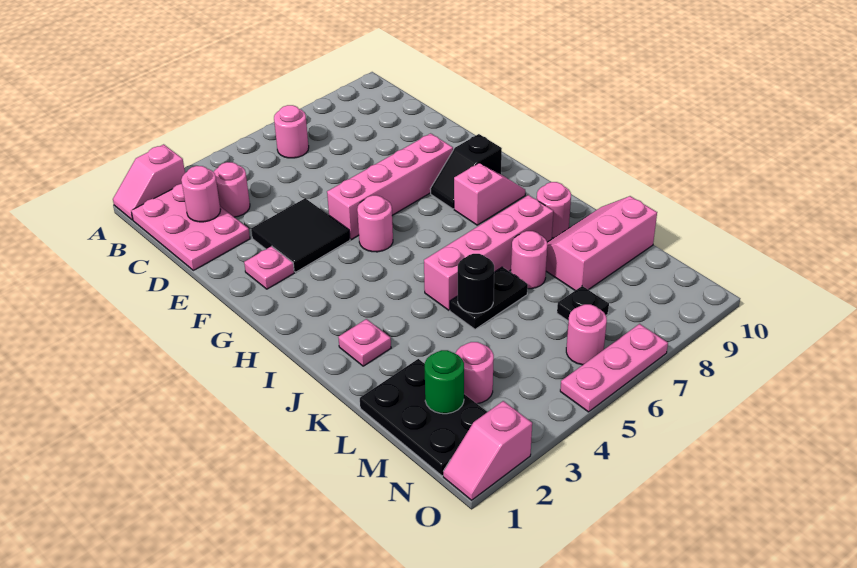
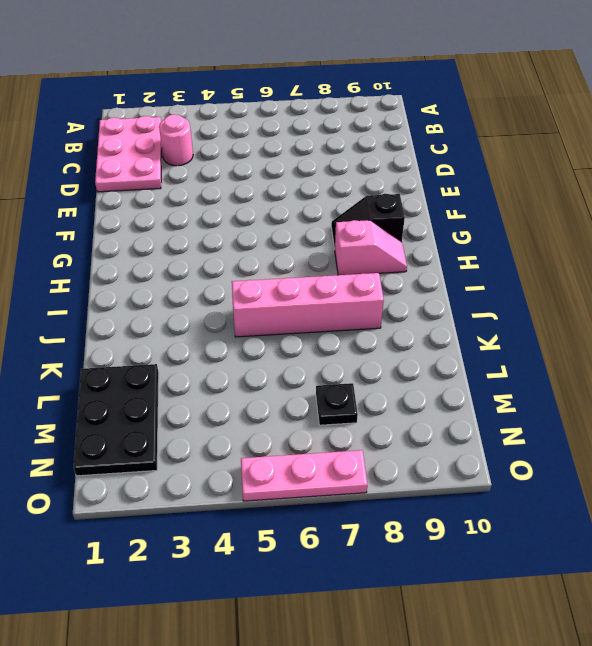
none -> pink slope A1:A2 level 1 top 2
none -> pink round brick B6 level 1
none -> black tile E3:F4 level 1

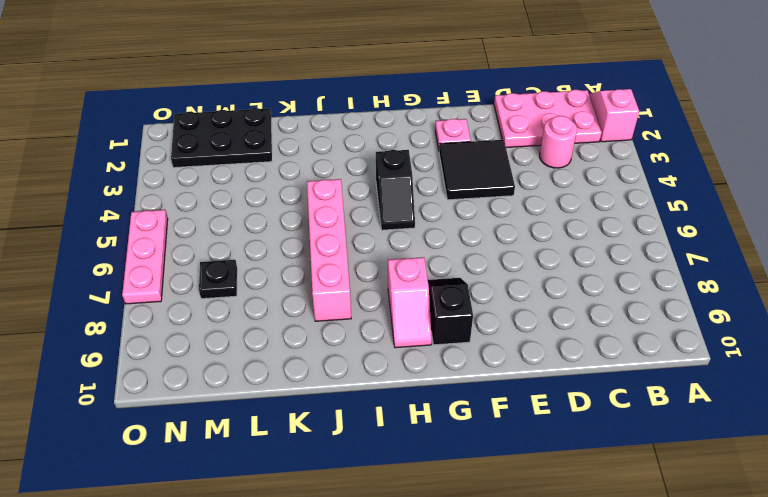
black slope H4:H5 level 1 top 4 -> none
none -> pink round brick B6 level 1
none -> pink brick F5:F8 level 1
none -> pink round brick G5 level 1

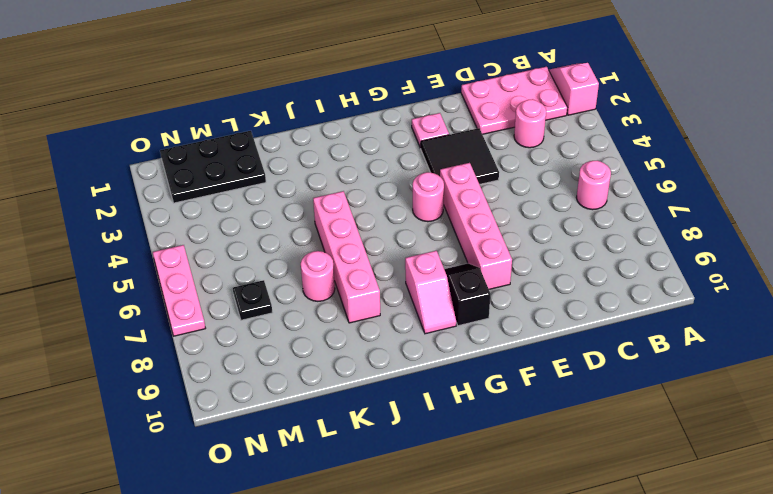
none -> pink plate J2 level 1
none -> pink round brick J9 level 1
none -> black plate K5:K6 level 1

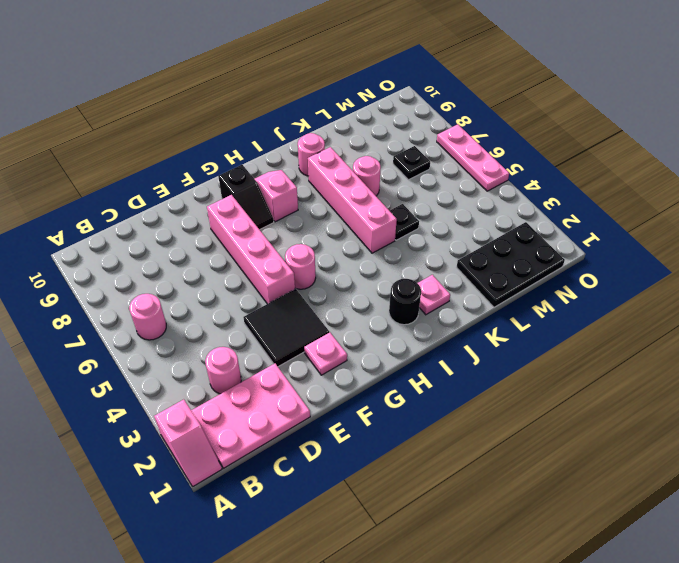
black round brick I2 level 1 -> black round brick K5 level 2
black plate K5 level 1 -> black plate K5:K6 level 1
none -> pink slope K8:L10 level 1 top L
none -> pink round brick M3 level 1
none -> pink round brick N6 level 1

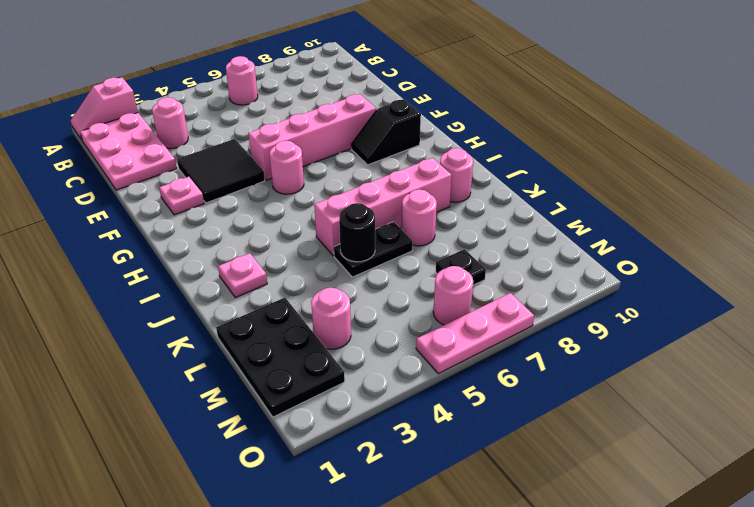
none -> pink slope H8:H9 level 1 top 8
none -> pink slope K8:L10 level 1 top L
none -> pink slope O1:O2 level 1 top 2

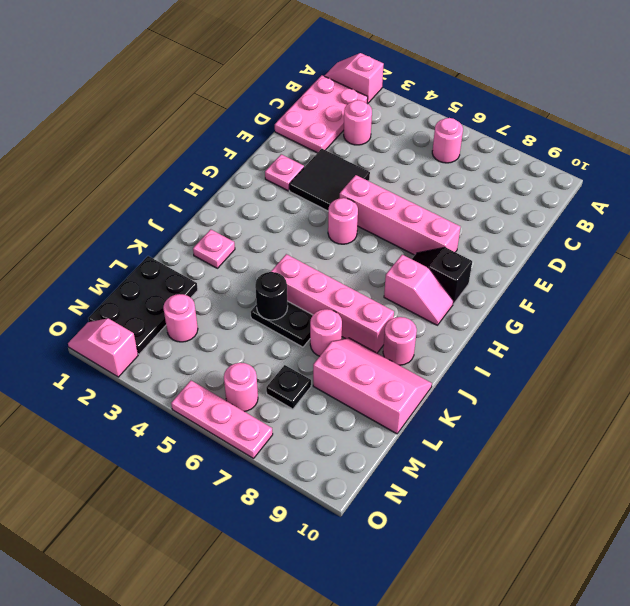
none -> pink round brick C2 level 2
none -> green round brick M2 level 2

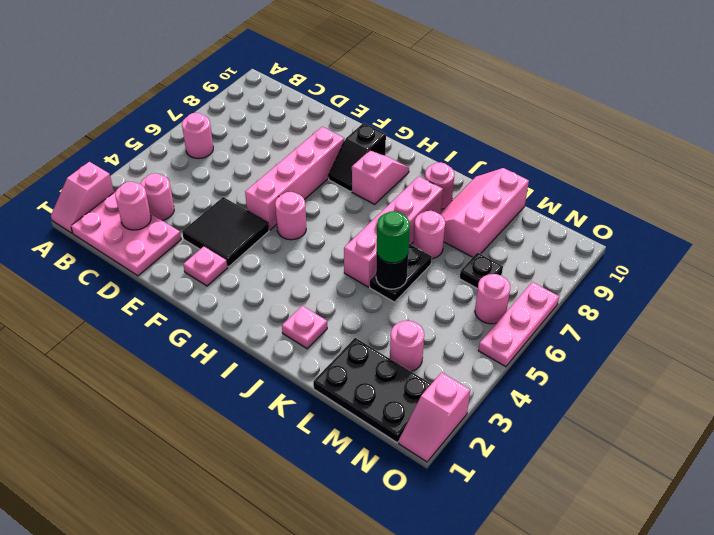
green round brick K5 level 3 -> green round brick M2 level 2

